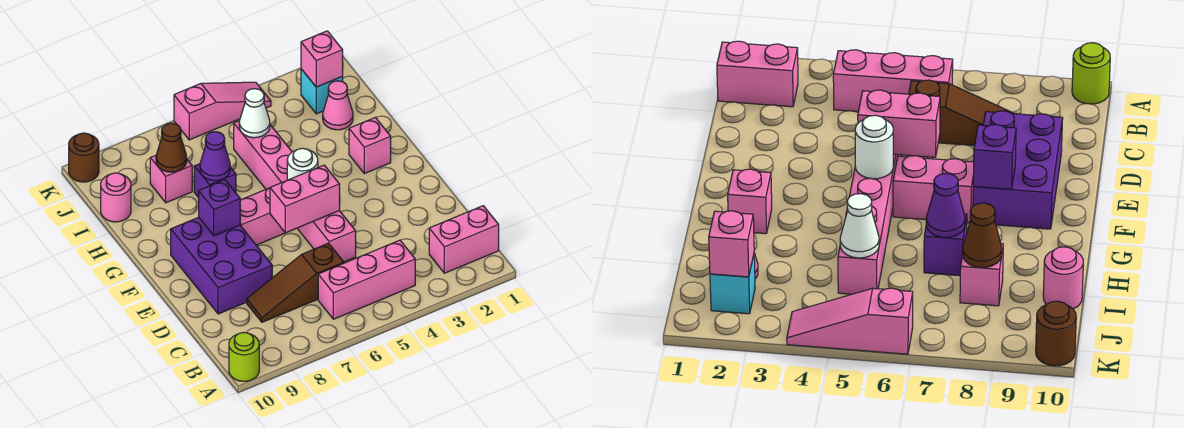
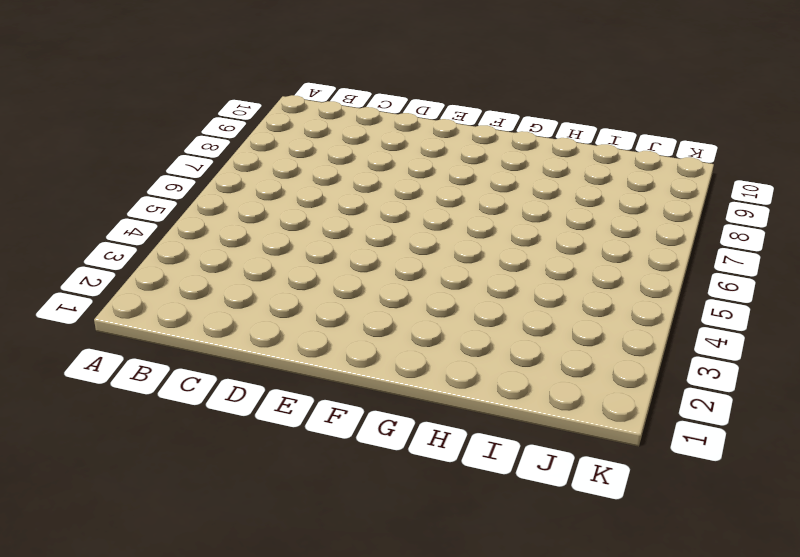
none -> lime round brick A10 level 1
none -> pink brick B1:B2 level 1
none -> pink brick B4:B6 level 1

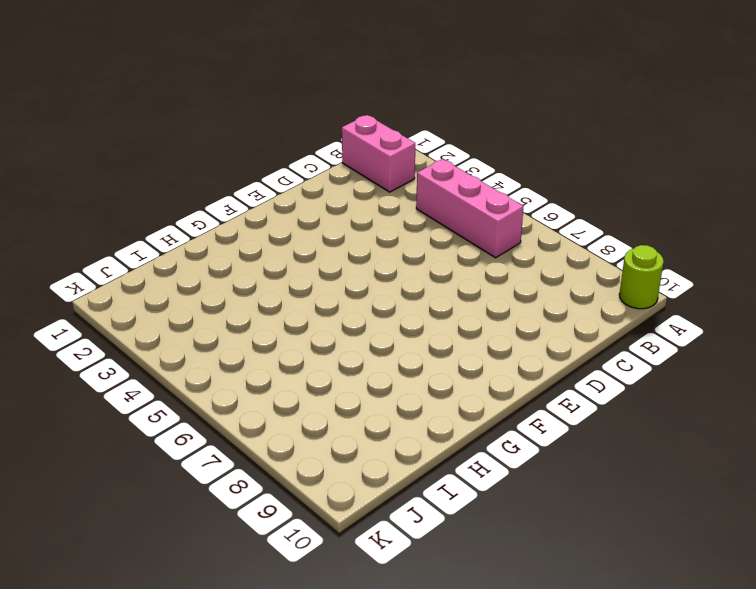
none -> brown slope C6:C8 level 1 top 6
none -> pink brick D5:I5 level 1
none -> purple brick D8:F9 level 1

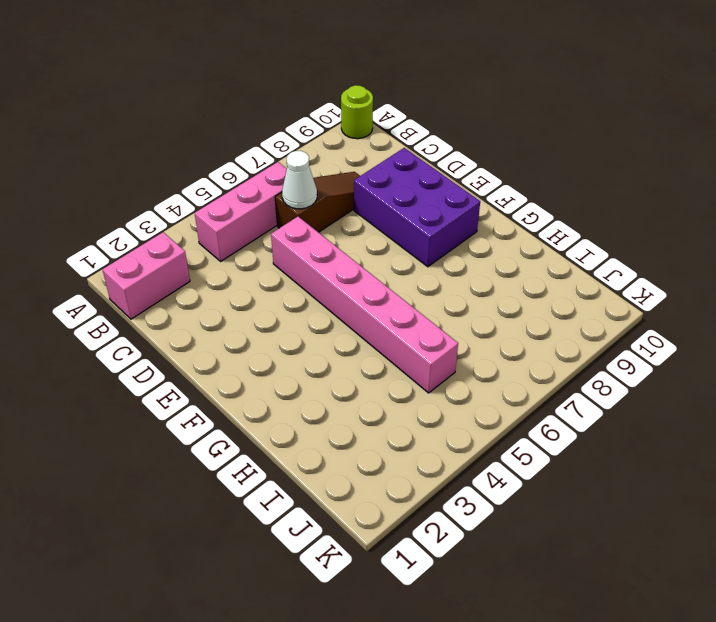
white cone C6 level 2 -> white cone I5 level 2
none -> pink brick F6:F7 level 1
none -> pink brick G2 level 1
none -> purple brick H7 level 1

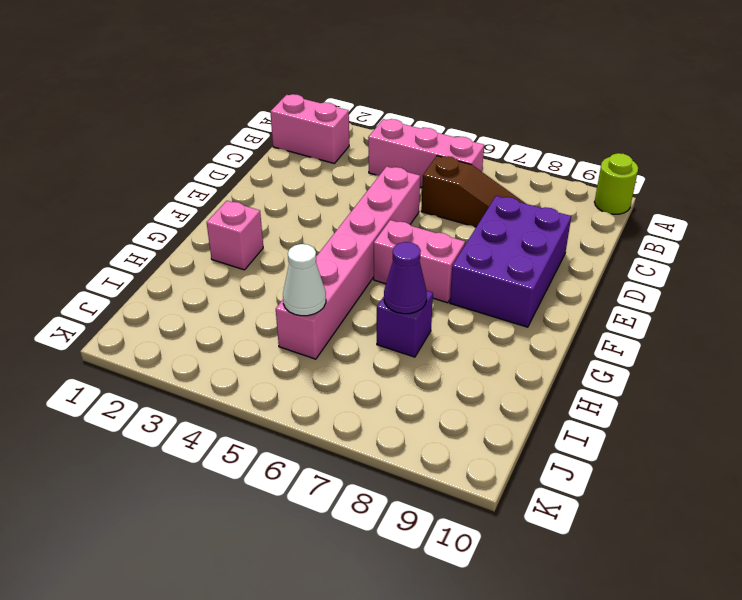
none -> pink cone I2 level 1
none -> pink brick I8 level 1
none -> pink round brick I10 level 1

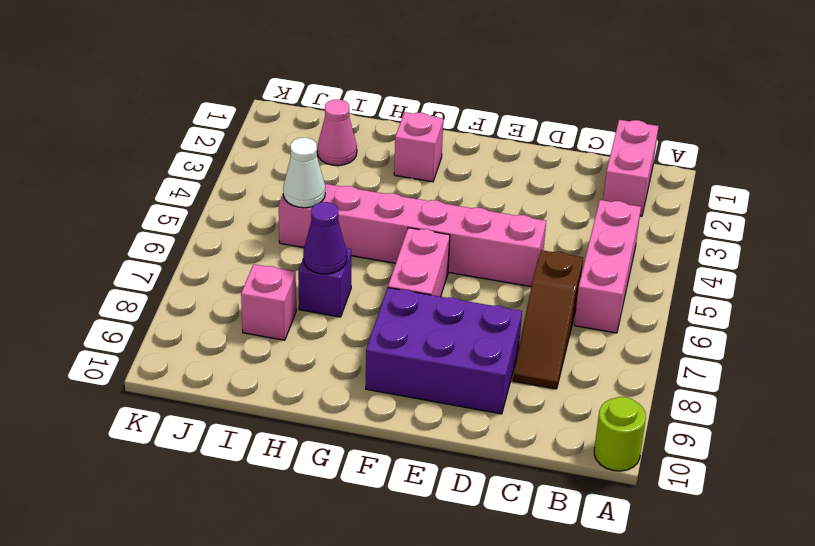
none -> pink round brick I10 level 1
none -> cyan brick J2 level 1
none -> pink slope K4:K6 level 1 top 6

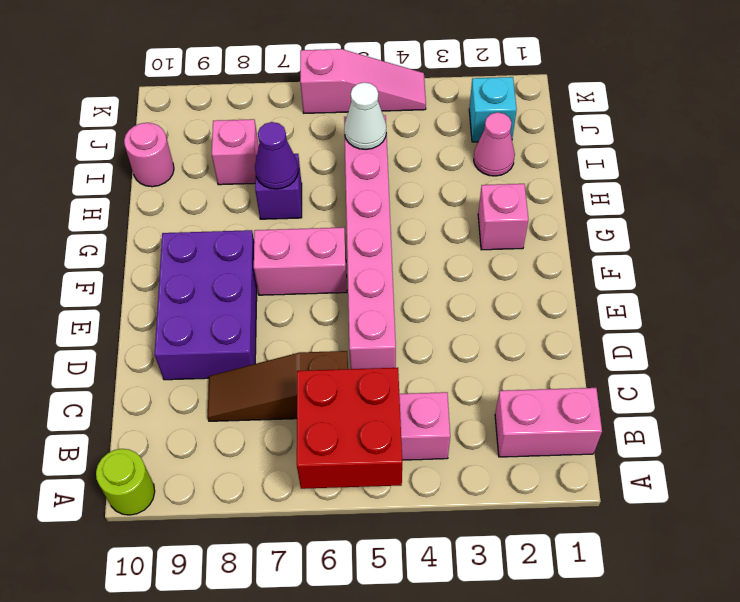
red brick A5:B6 level 2 -> none
none -> brown round brick K10 level 1
none -> pink brick E5:E6 level 2
none -> white round brick F5 level 2

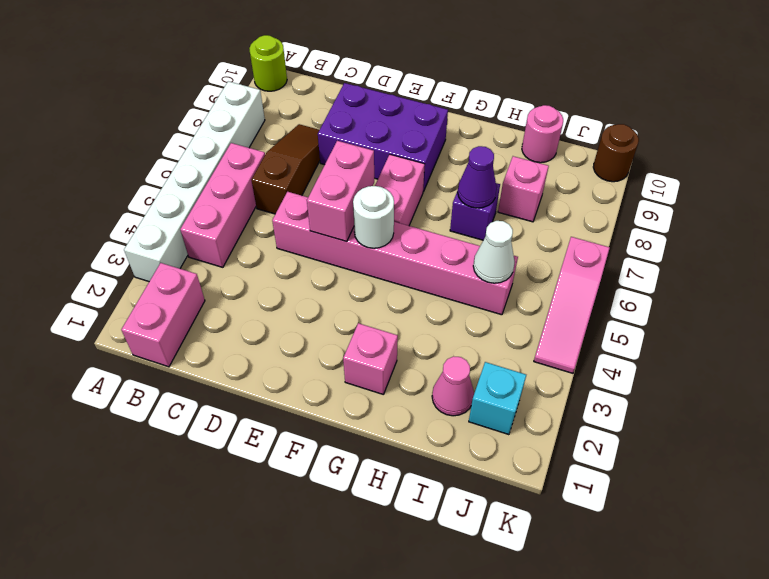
white brick A3:A8 level 1 -> none
none -> purple brick F8 level 2
none -> brown cone I8 level 2
none -> pink brick J2 level 2

